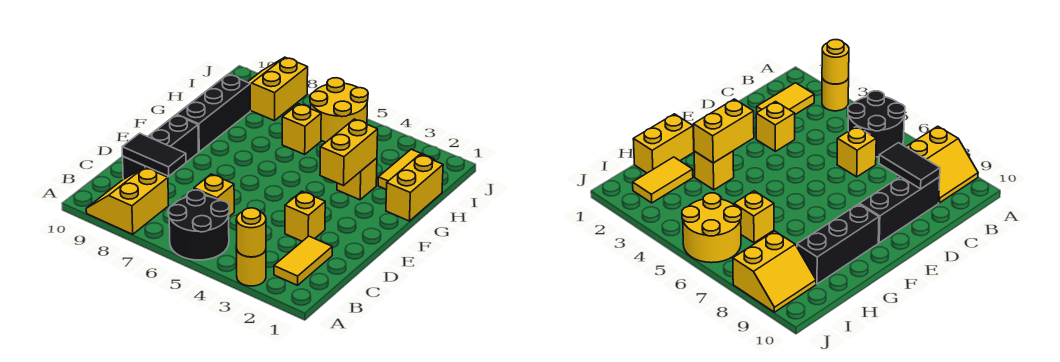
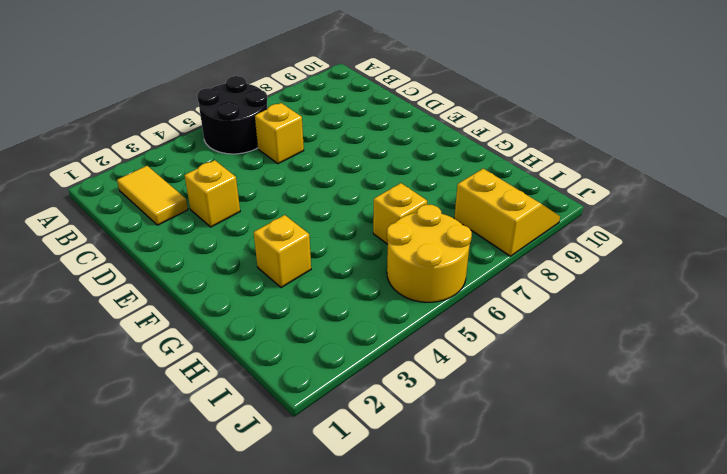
none -> yellow round brick A3 level 1
none -> yellow slope A8:B9 level 1 top 8
none -> black brick C9:E9 level 1

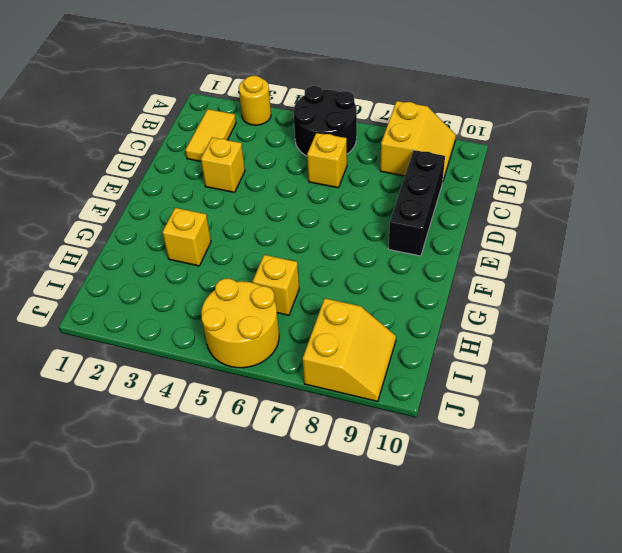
none -> black brick F9:H9 level 1
none -> yellow brick G1:H1 level 1
none -> yellow tile H2:I2 level 1

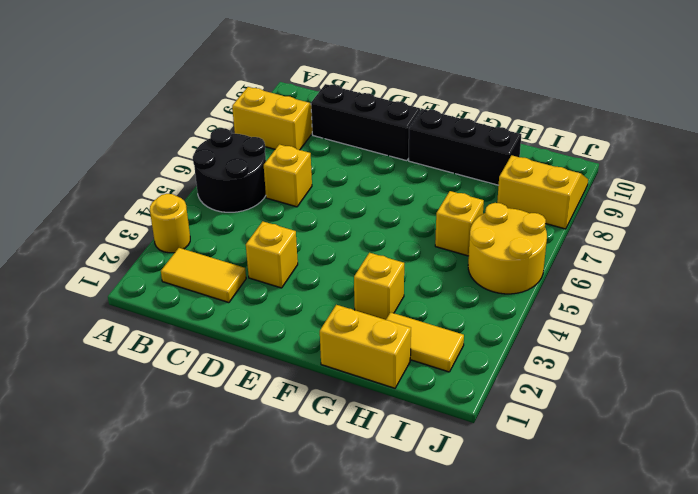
none -> yellow round brick A3 level 2
none -> black tile C8:C9 level 2
none -> yellow brick F3:G3 level 2

